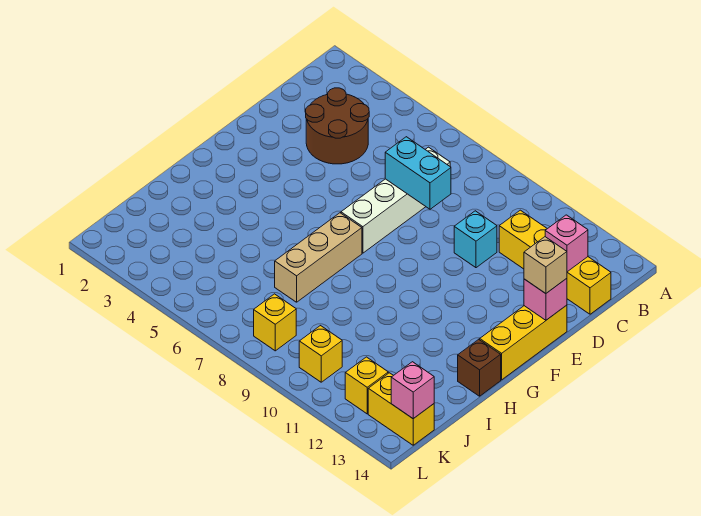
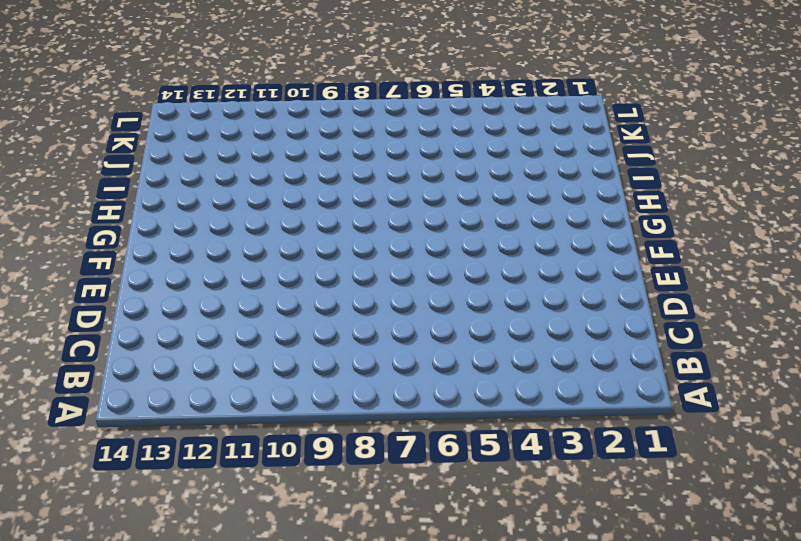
none -> brown round brick C3:D4 level 1
none -> white brick C7:F7 level 1
none -> yellow brick C11:C14 level 1

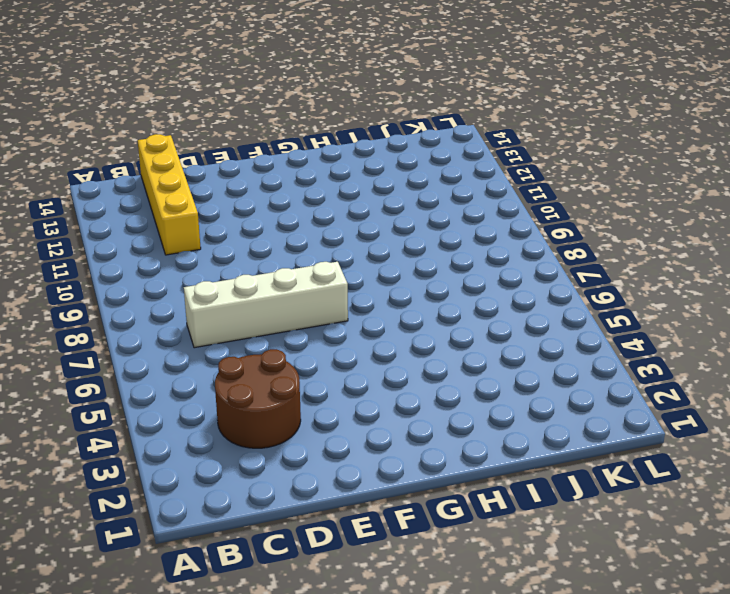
none -> cyan brick D10 level 1
none -> yellow brick E14:G14 level 1
none -> tan brick G7:I7 level 1

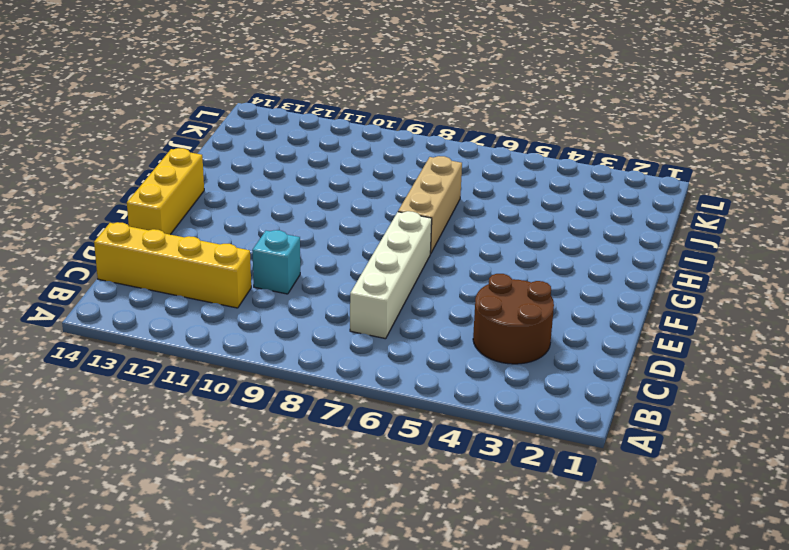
none -> brown brick H14 level 1
none -> yellow brick K8 level 1
none -> yellow brick K10 level 1

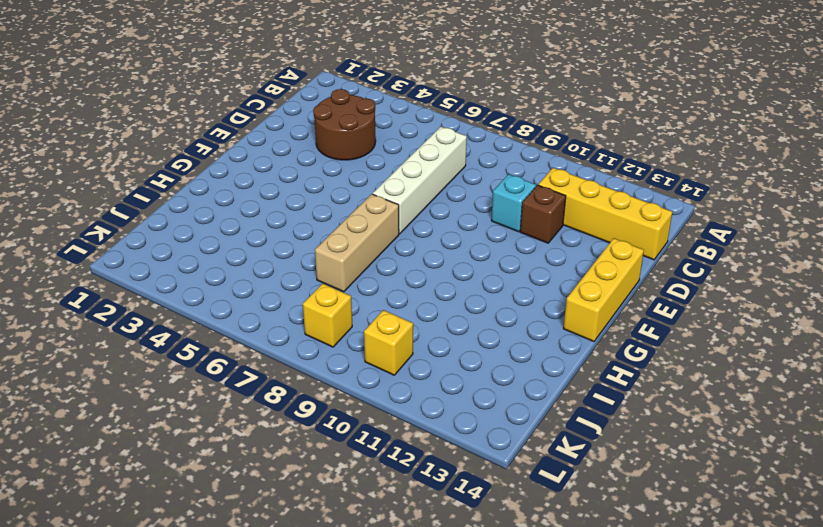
brown brick D11 level 1 -> brown brick H14 level 1
none -> yellow brick K12 level 1
none -> yellow brick K13:K14 level 1
none -> pink brick C13 level 2

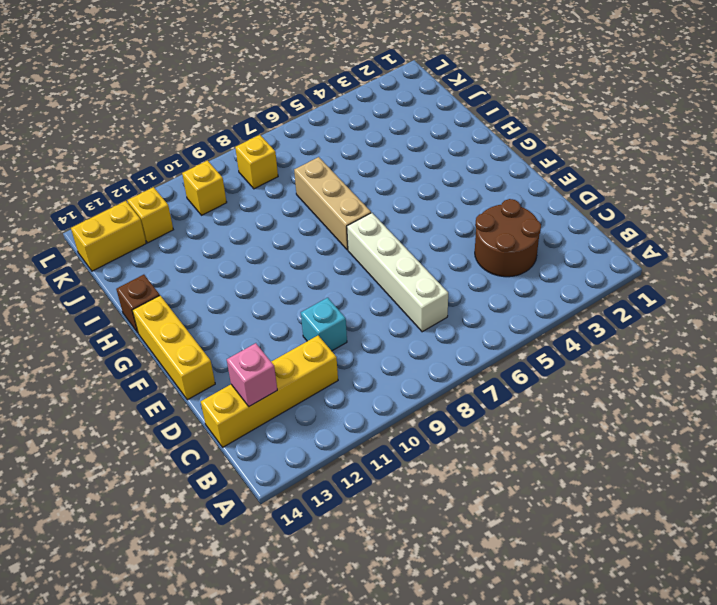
none -> cyan brick D7:D8 level 2
none -> pink brick E14 level 2
none -> pink brick K14 level 2

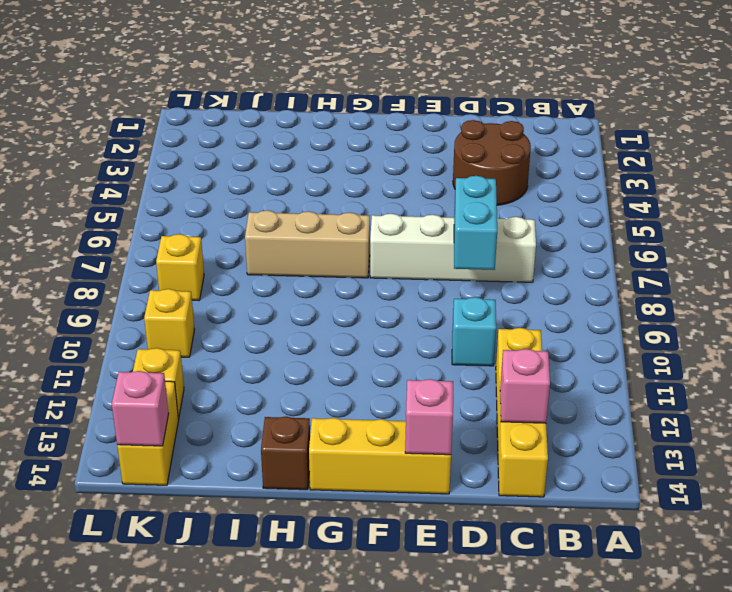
none -> tan brick E14 level 3

